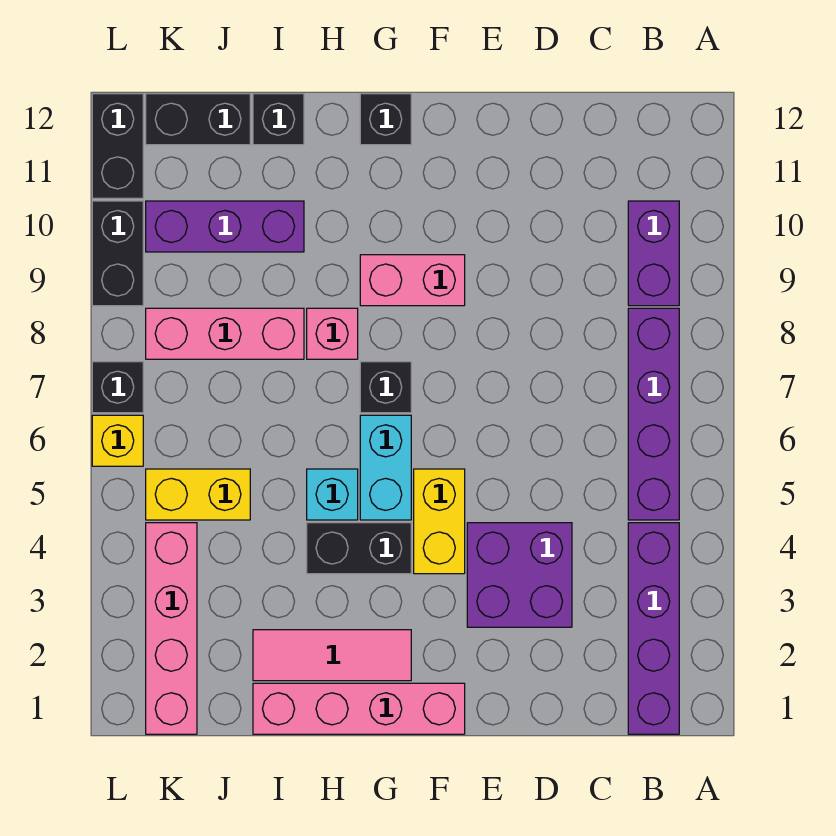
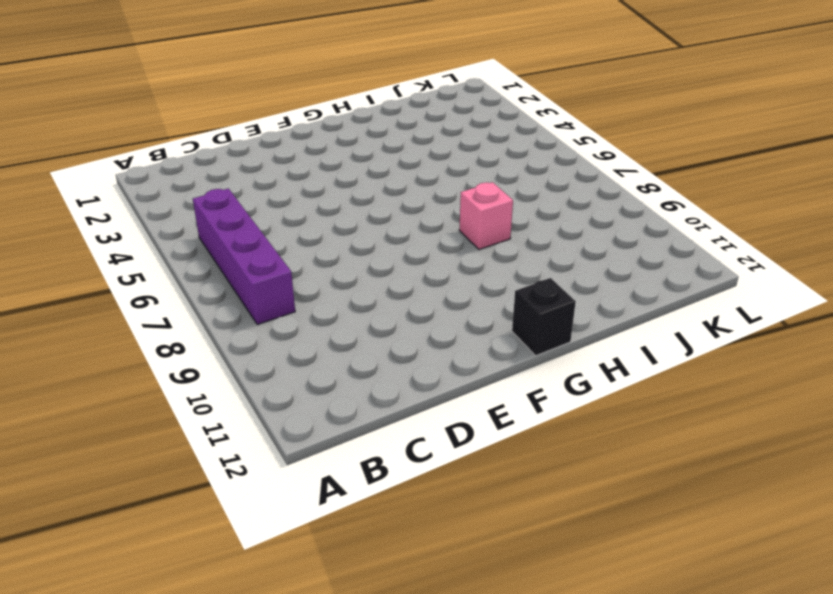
none -> purple brick B1:B4 level 1
none -> purple brick B9:B10 level 1
none -> purple brick D3:E4 level 1

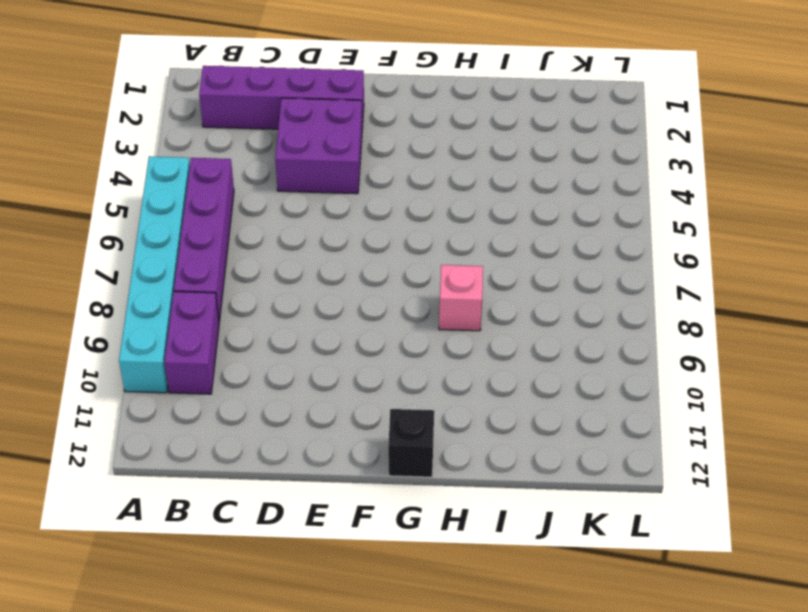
cyan brick A5:A10 level 1 -> none
purple brick B2:E2 level 1 -> purple brick B1:B4 level 1
none -> pink brick F1:I1 level 1
none -> yellow brick F4:F5 level 1
none -> pink brick F9:G9 level 1

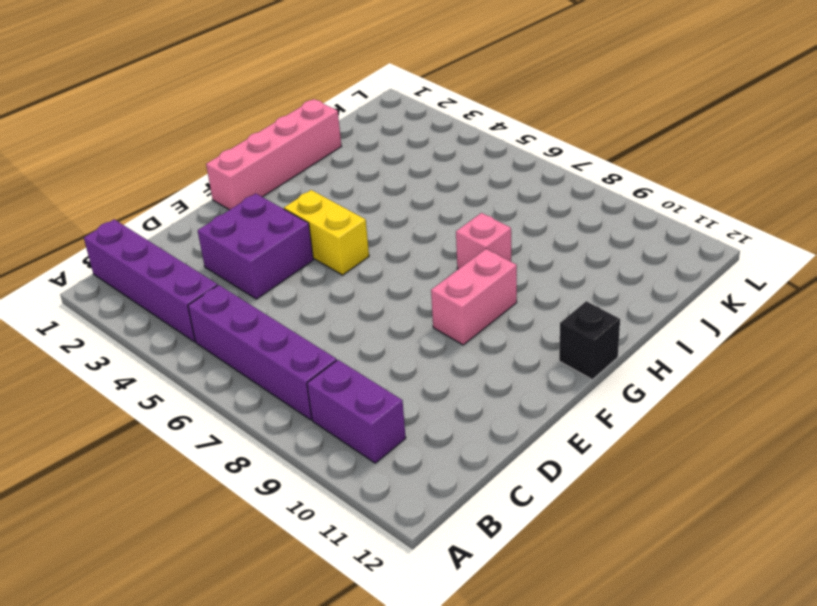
none -> pink tile G2:I2 level 1
none -> black brick G4:H4 level 1
none -> cyan brick G5:G6 level 1

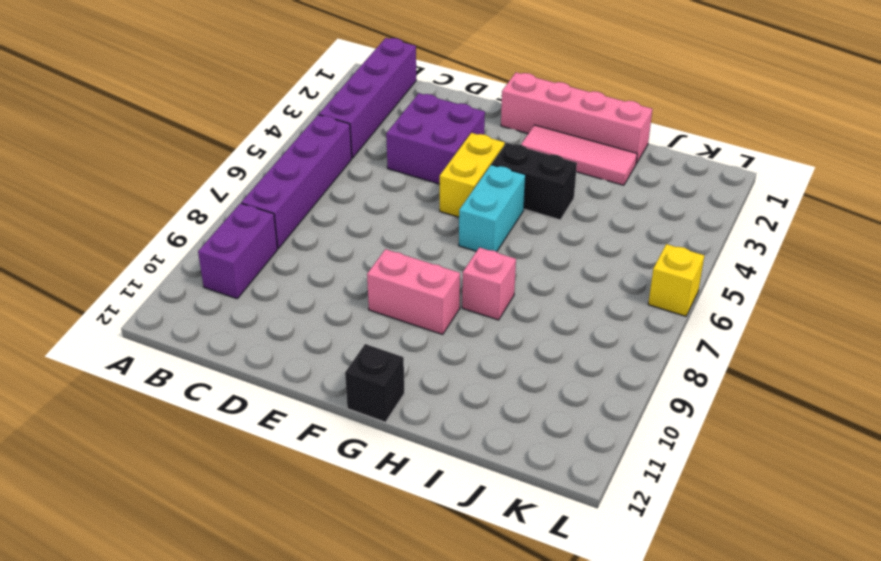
none -> black brick G7 level 1
none -> cyan brick H5 level 1
none -> pink brick I8:K8 level 1

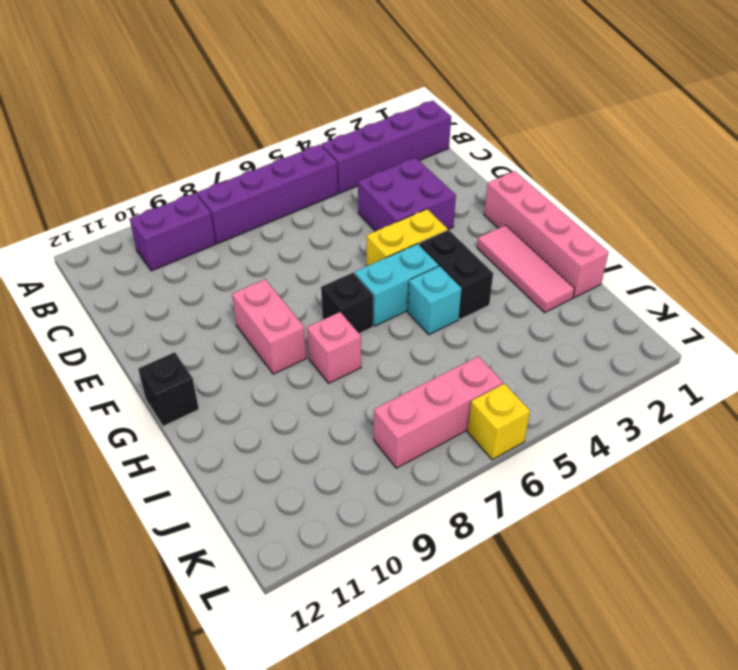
pink brick K6:K8 level 1 -> pink brick I8:K8 level 1
none -> purple brick I10:K10 level 1
none -> black brick I12 level 1
none -> yellow brick J5:K5 level 1

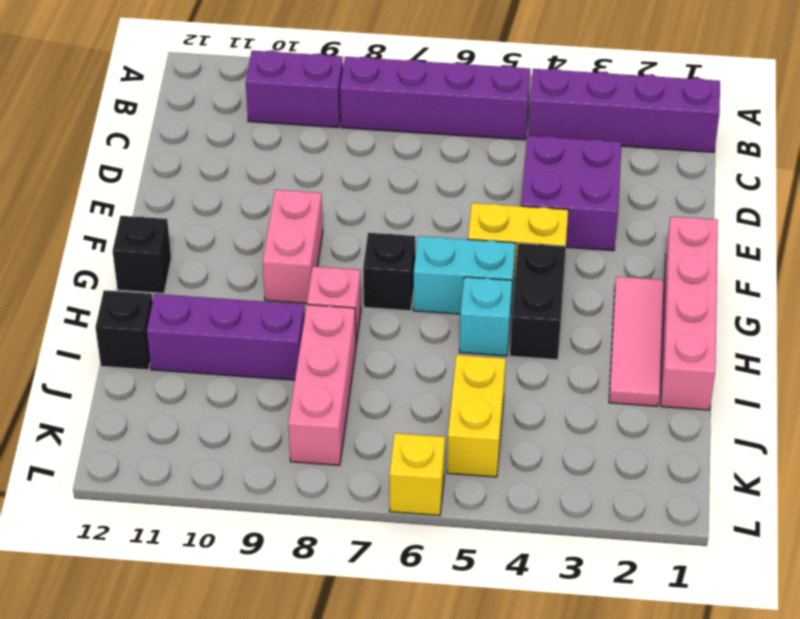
purple brick I9:I11 level 1 -> purple brick I10:K10 level 1
none -> black brick J12:K12 level 1
none -> pink brick K1:K4 level 1
none -> black brick L7 level 1

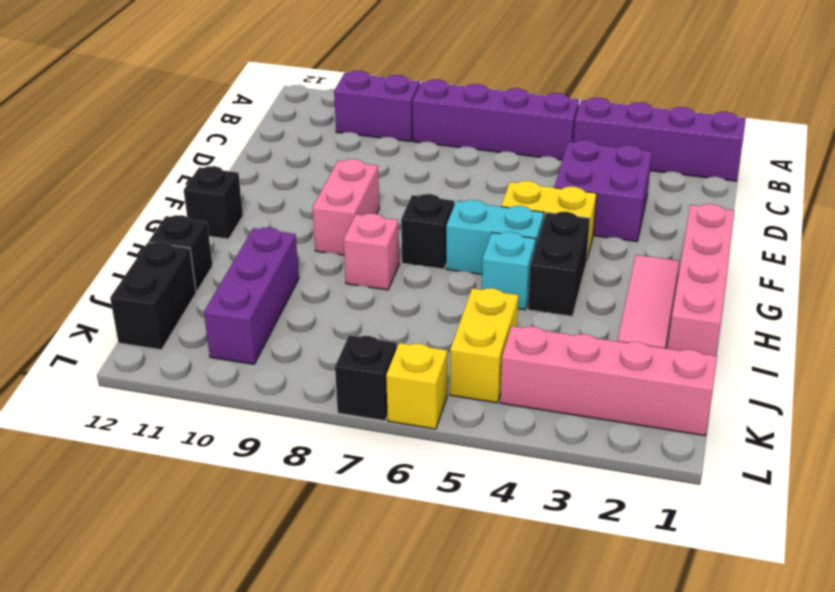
none -> pink brick I8:K8 level 1
none -> black brick L9:L10 level 1
none -> black brick L11:L12 level 1

